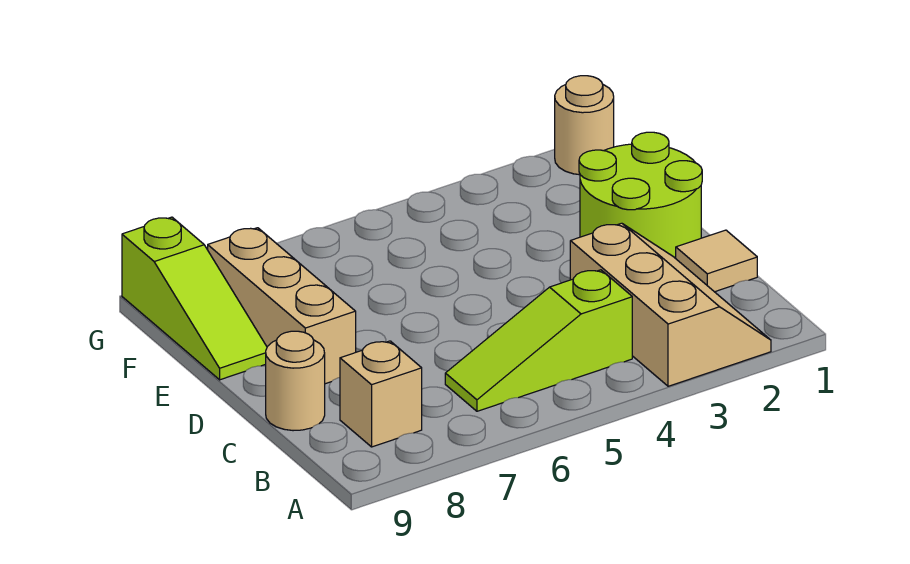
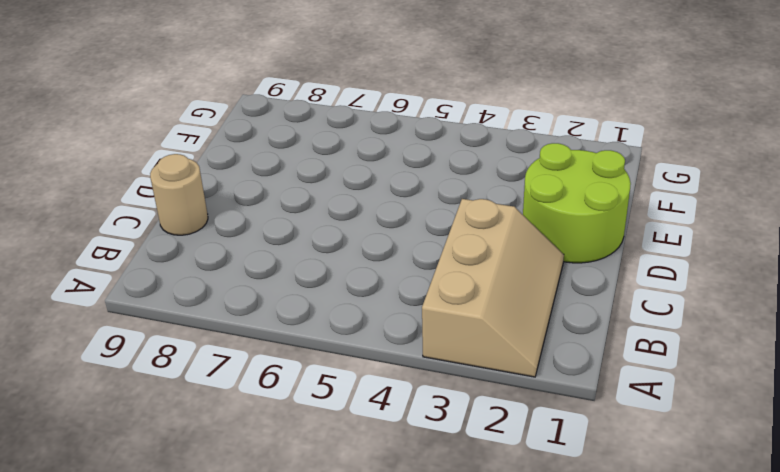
none -> lime slope B4:B6 level 1 top 4
none -> tan brick B8 level 1

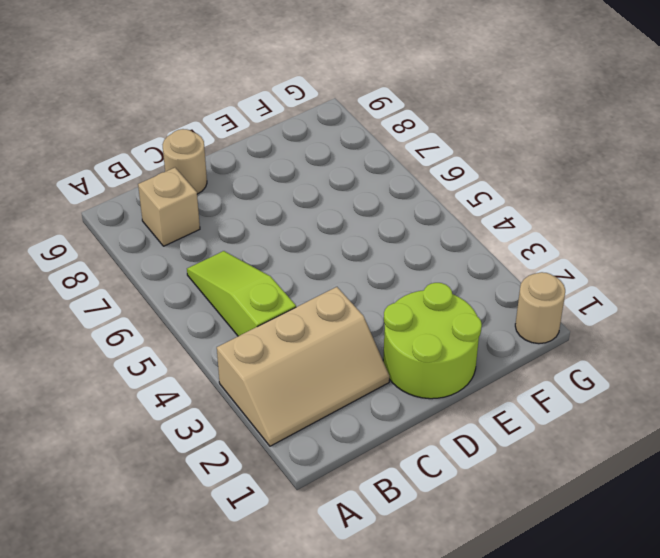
none -> tan tile C1 level 1
none -> tan brick D8:F8 level 1

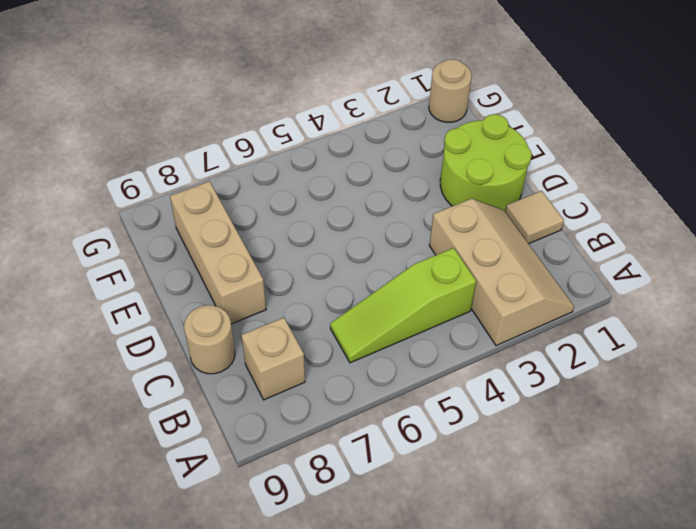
none -> lime slope E9:G9 level 1 top G

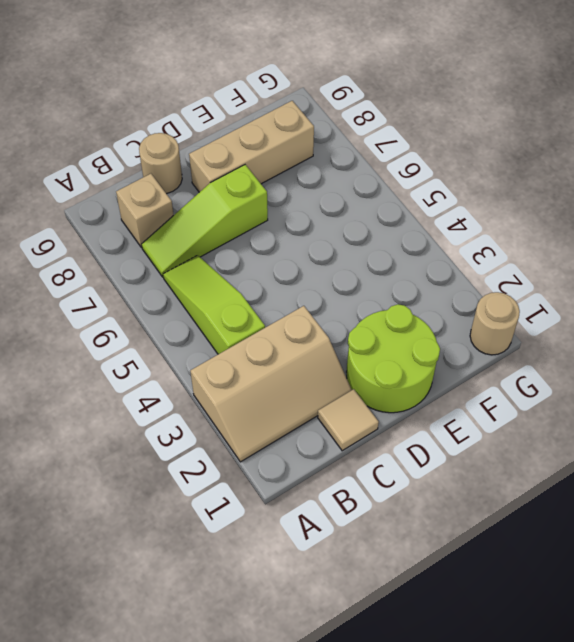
lime slope B7:D7 level 1 top D -> lime slope E9:G9 level 1 top G

